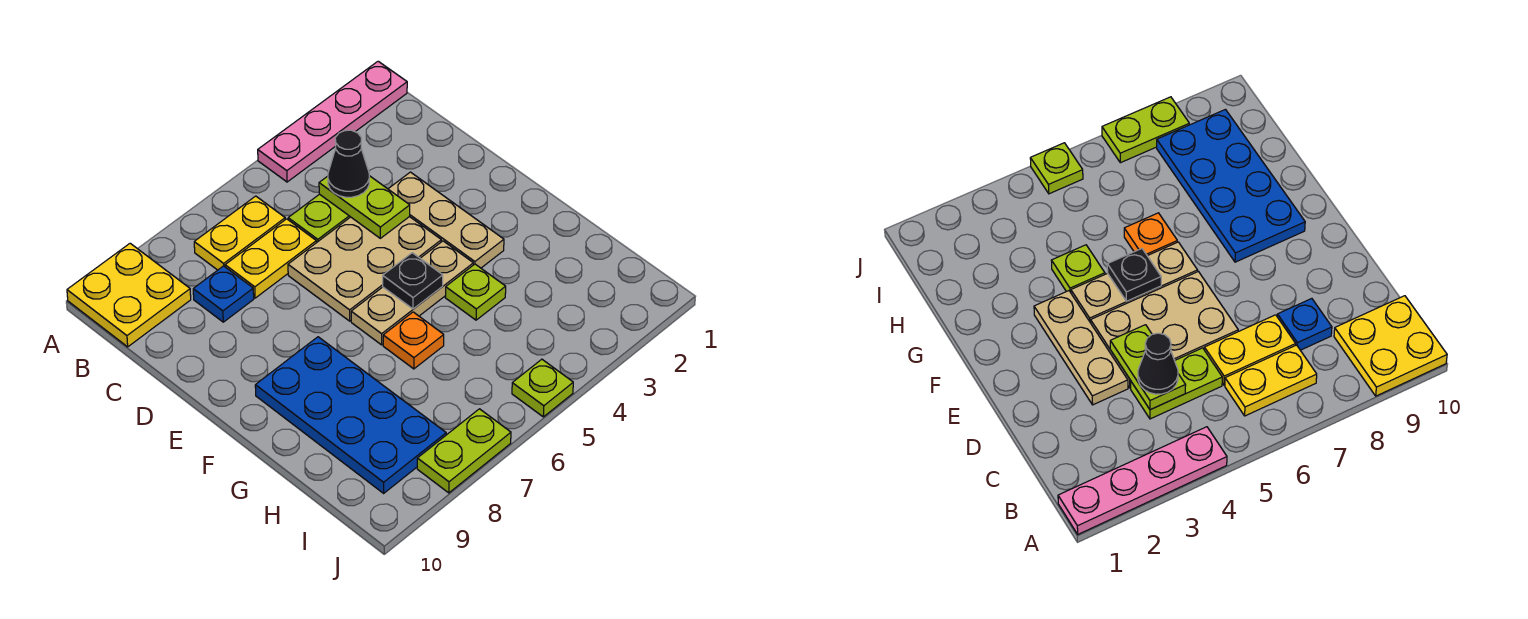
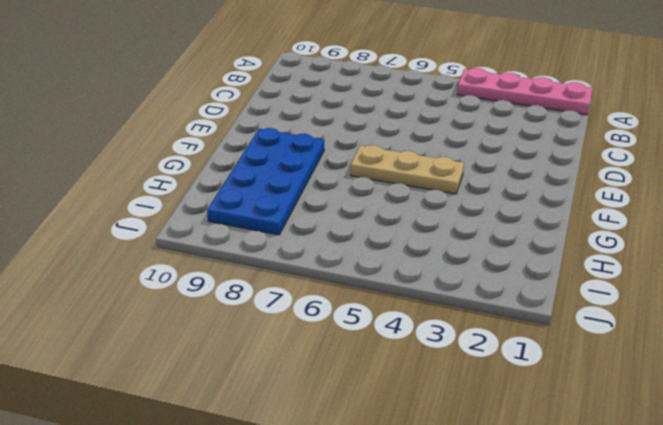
none -> yellow plate A9:B10 level 1
none -> yellow plate B6:B7 level 1
none -> lime plate C4:C5 level 1

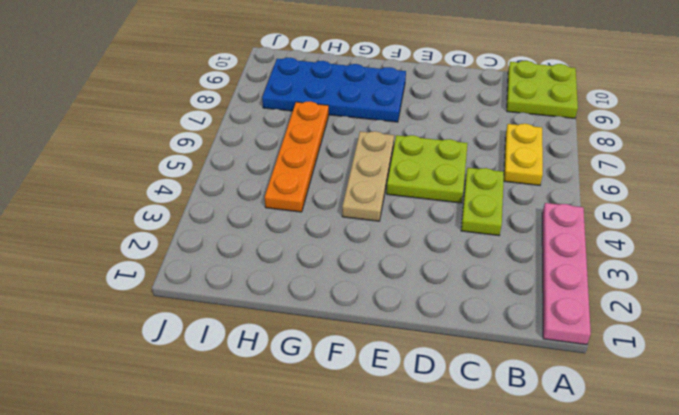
lime plate A9:B10 level 1 -> yellow plate A9:B10 level 1
lime plate D5:E6 level 1 -> tan plate D4:E6 level 1
orange plate H4:H7 level 1 -> none
none -> yellow plate C6:C7 level 1
none -> blue plate C8 level 1
none -> tan plate D3:F3 level 1

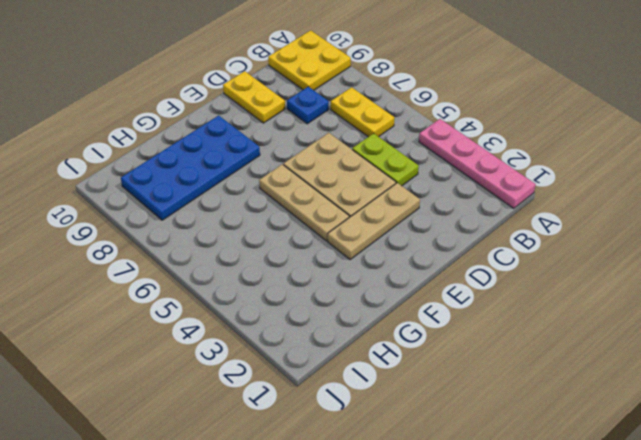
yellow plate D9:D10 level 1 -> yellow plate C6:C7 level 1
none -> lime plate G4 level 1
none -> orange plate G6 level 1
none -> lime plate J5 level 1

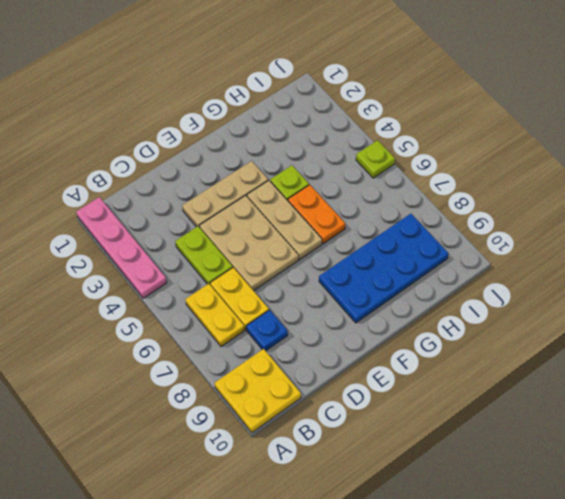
orange plate G5:G6 level 1 -> orange plate G6 level 1
none -> lime plate J7:J8 level 1
none -> lime plate C4:D4 level 2
none -> black plate F5 level 2

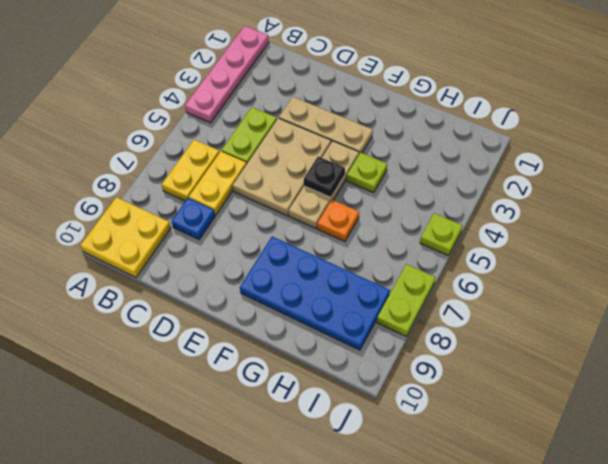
none -> lime plate C4:D4 level 2
none -> black cone C4 level 3

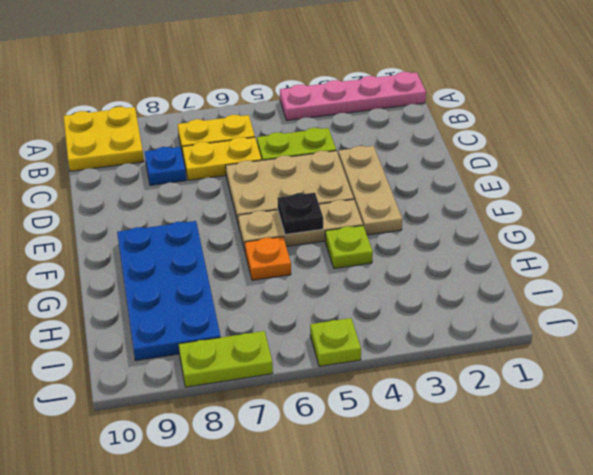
none -> lime plate C4:D4 level 2
none -> black cone C4 level 3

